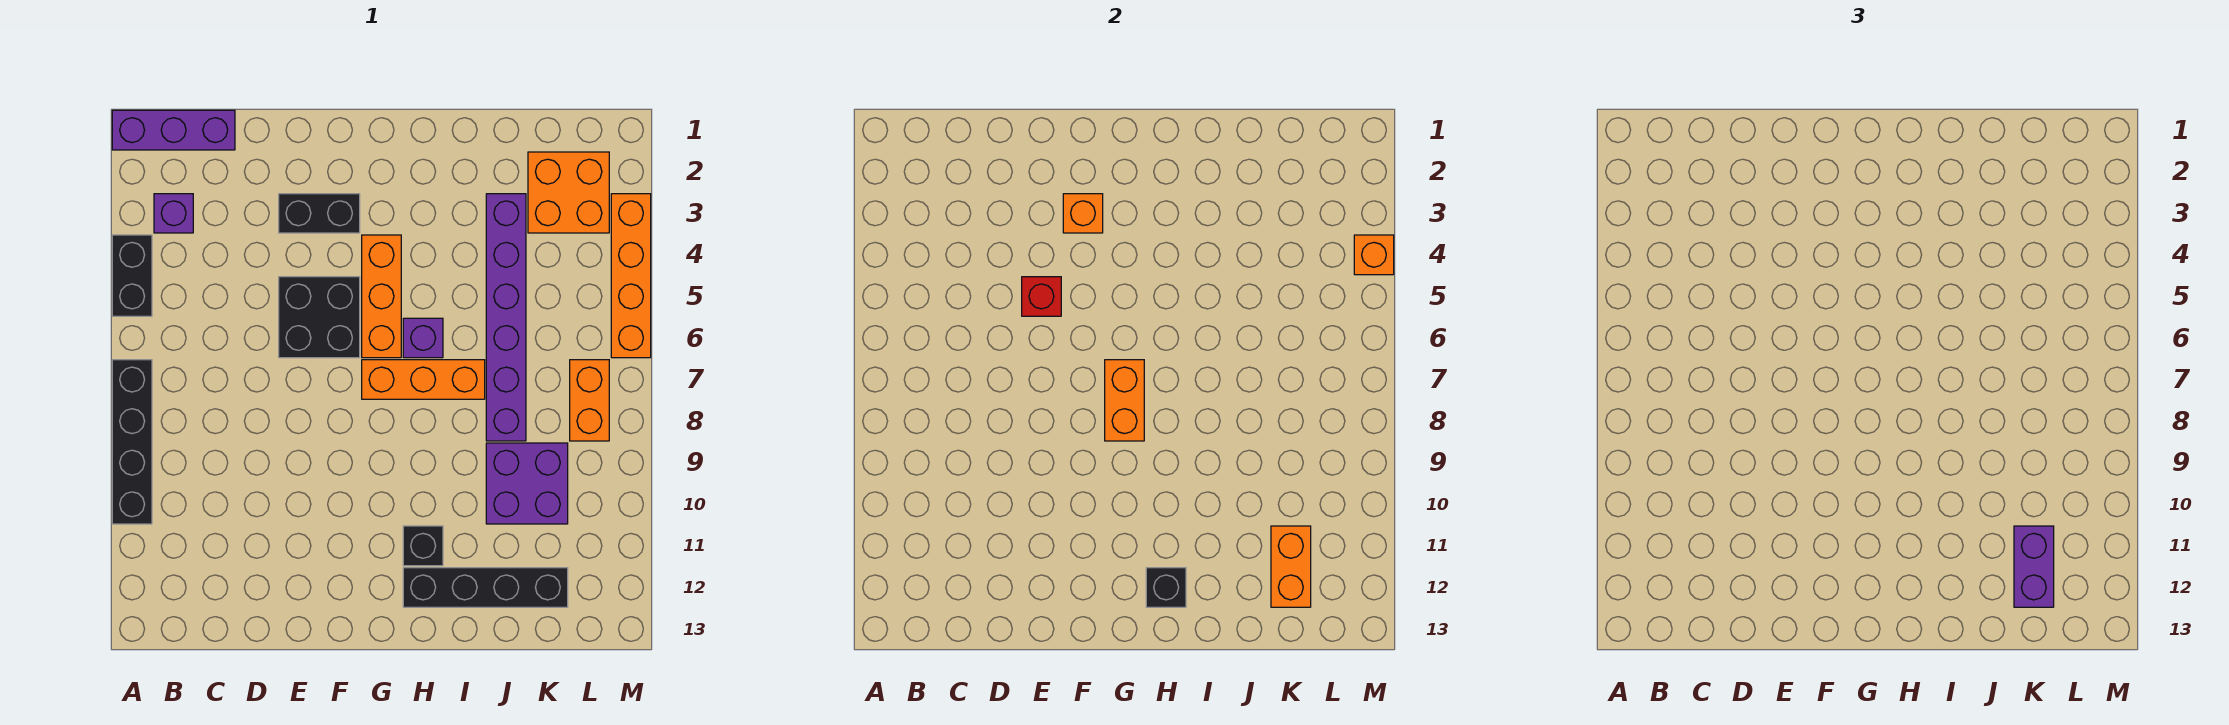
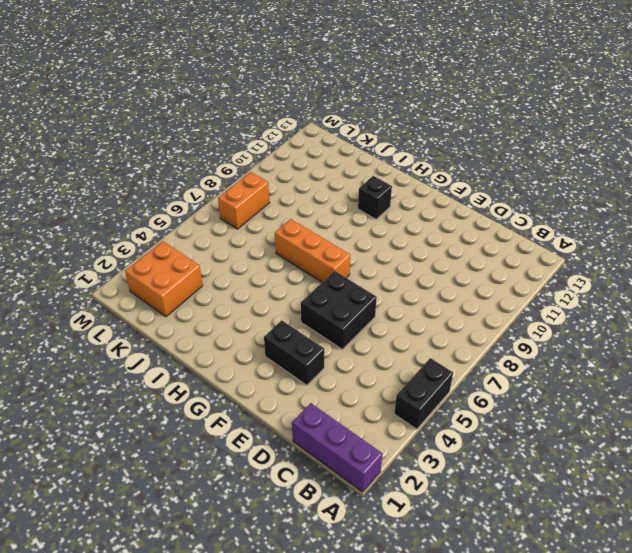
none -> black brick A7:A10 level 1
none -> purple brick B3 level 1
none -> orange brick G4:G6 level 1

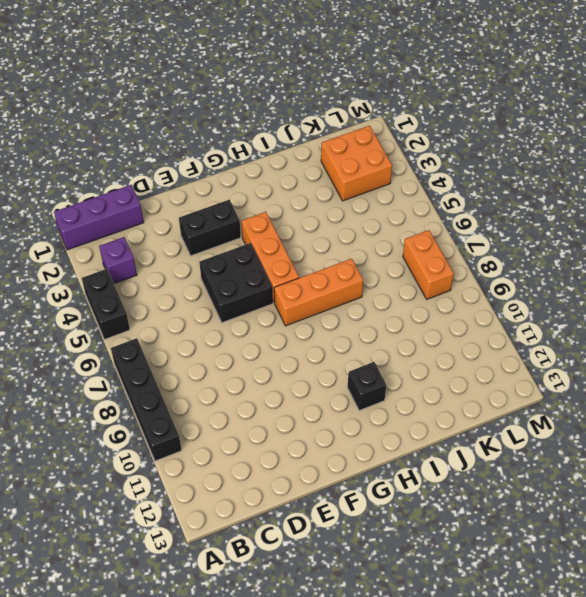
none -> purple brick H6 level 1
none -> black brick H12:K12 level 1
none -> purple brick J3:J8 level 1

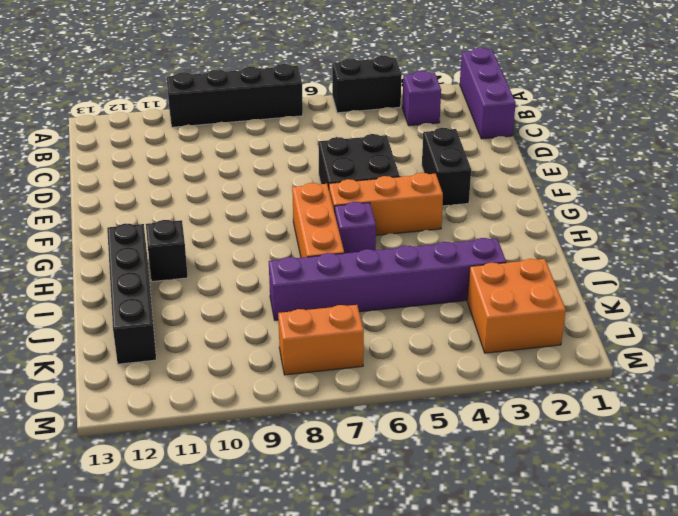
none -> purple brick J9:K10 level 1
none -> orange brick M3:M6 level 1
none -> red brick E5 level 2

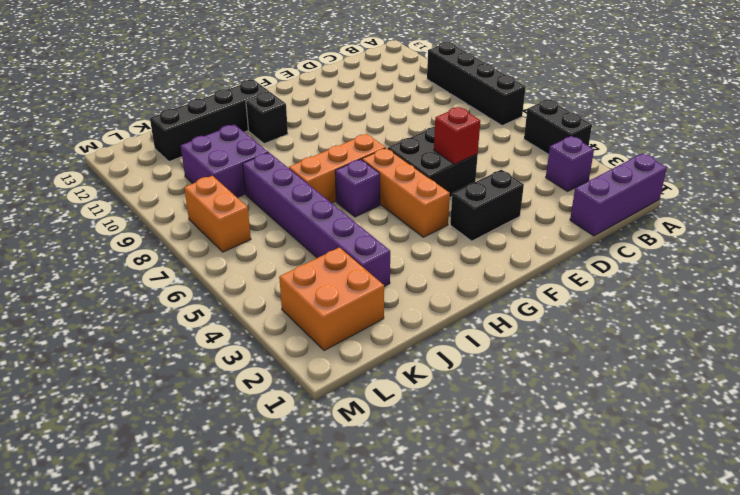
none -> orange brick M3:M6 level 1
none -> orange brick F3 level 2
none -> orange brick G7:G8 level 2

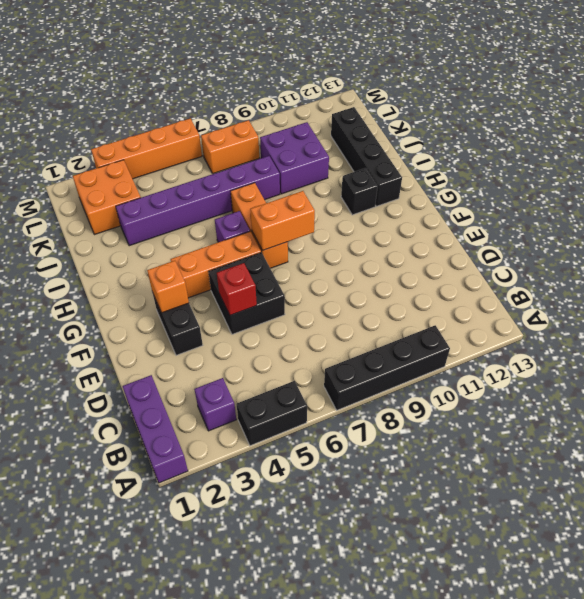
none -> black brick H12 level 2
none -> orange brick K11:K12 level 2
none -> orange brick M4 level 2

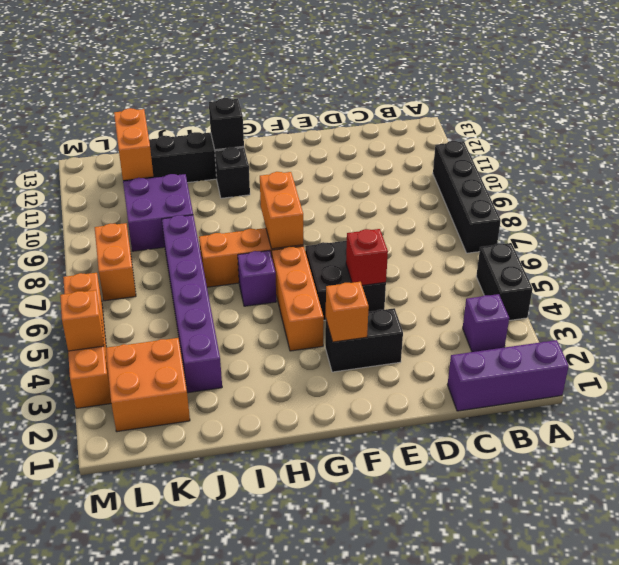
none -> purple brick K11:K12 level 3

